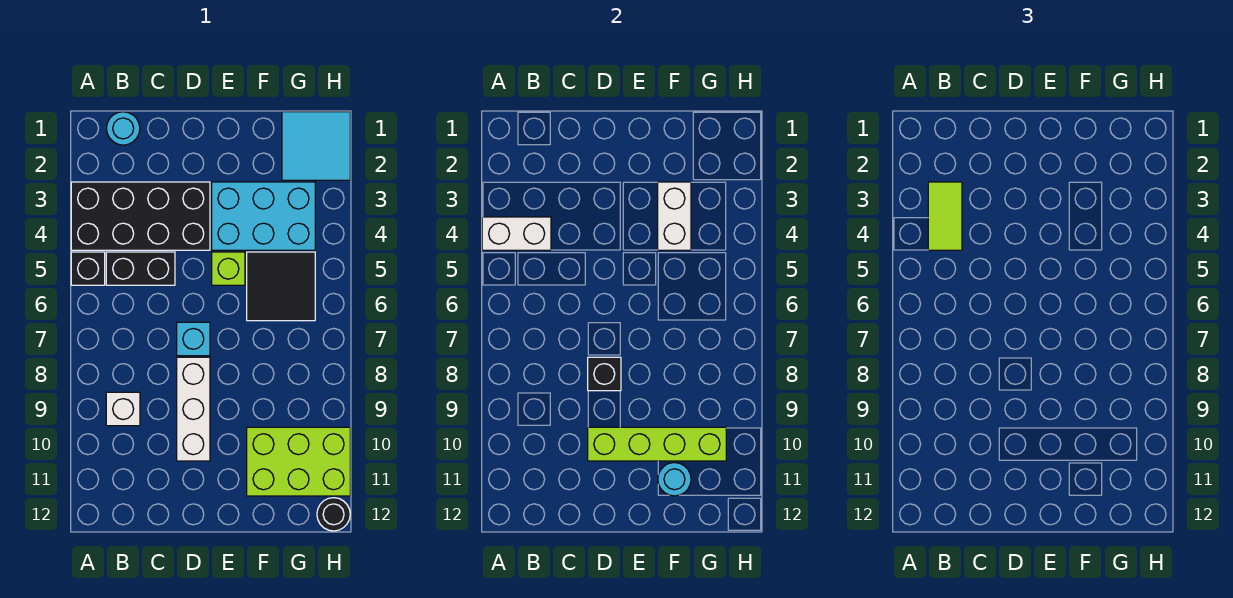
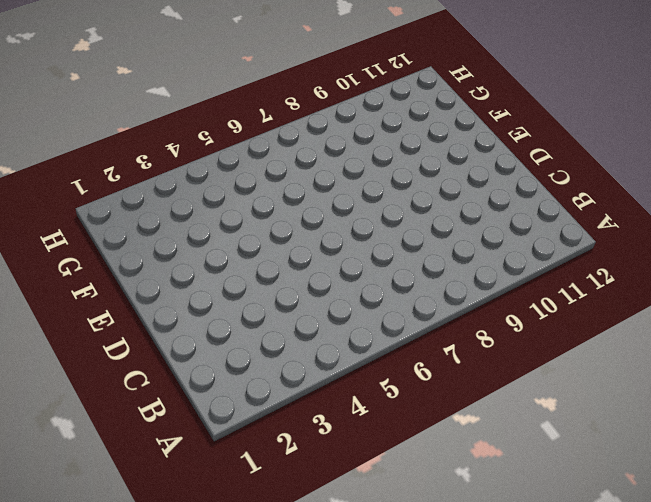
none -> black brick A3:D4 level 1
none -> black brick A5 level 1
none -> cyan round brick B1 level 1

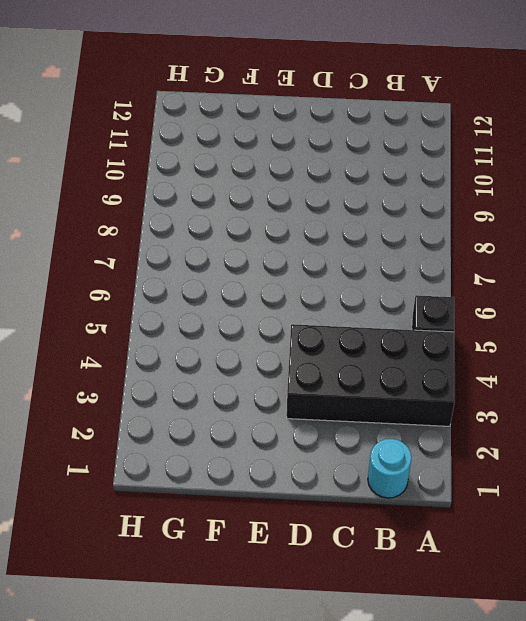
none -> black brick B5:C5 level 1
none -> white brick B9 level 1
none -> cyan brick D7 level 1

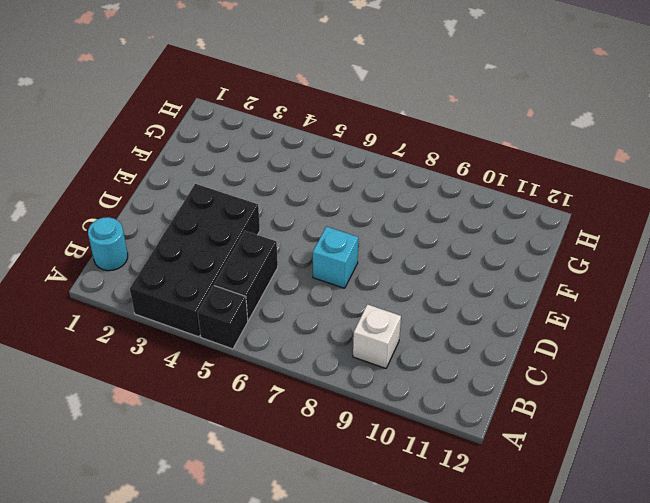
none -> white brick D8:D10 level 1
none -> cyan brick E3:G4 level 1
none -> lime brick E5 level 1

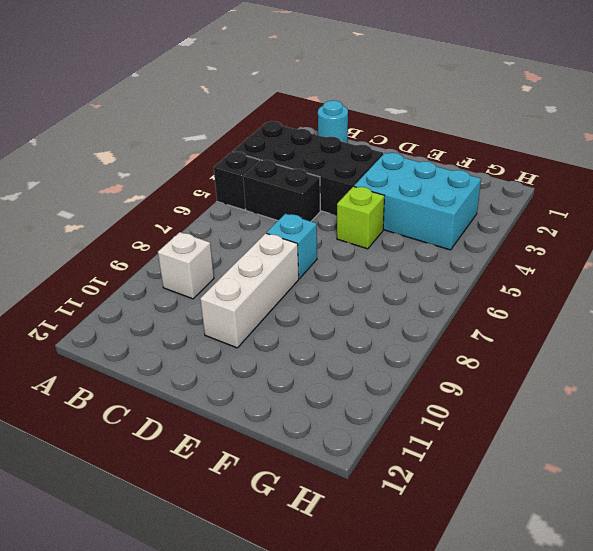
none -> black tile F5:G6 level 1
none -> lime brick F10:H11 level 1
none -> cyan tile G1:H2 level 1

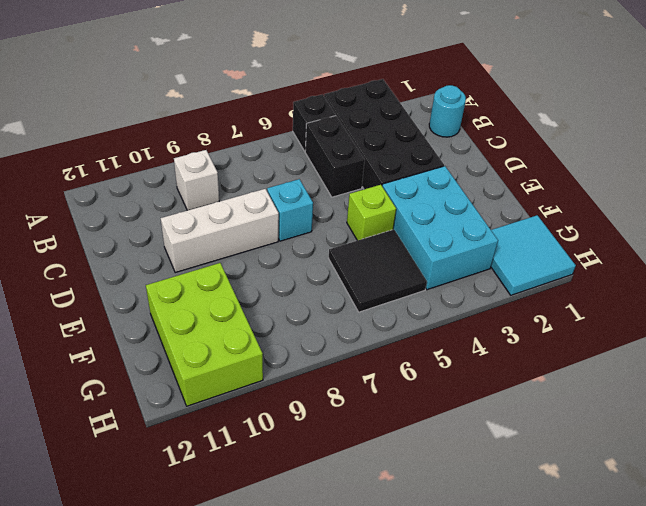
none -> black round brick H12 level 1
none -> white brick A4:B4 level 2
none -> black brick D8 level 2

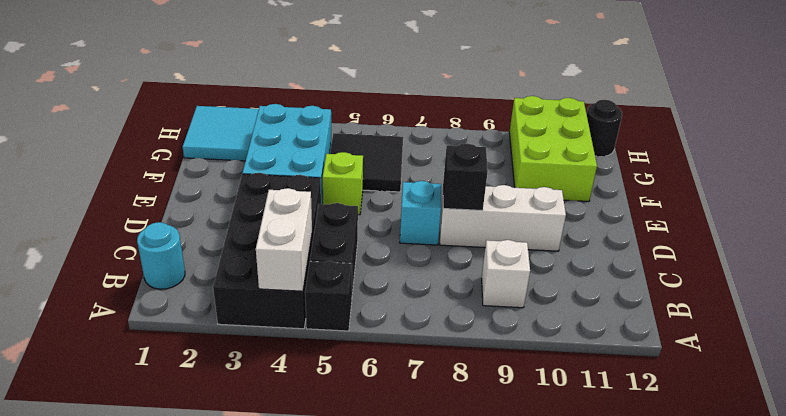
none -> lime brick D10:G10 level 2
none -> white brick F3:F4 level 2
none -> cyan round brick F11 level 2

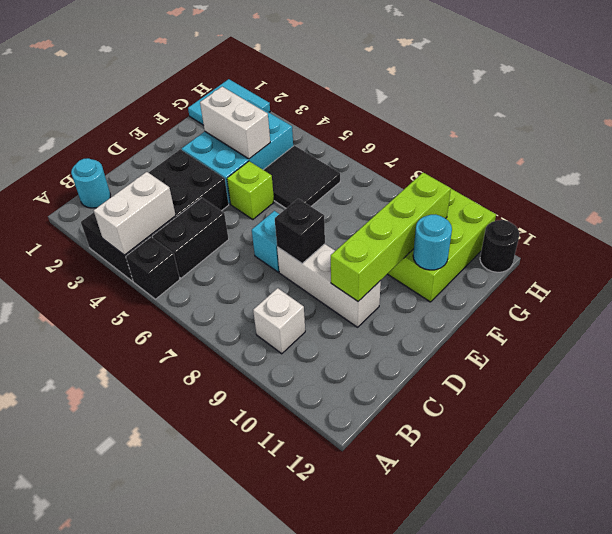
none -> lime tile B3:B4 level 3

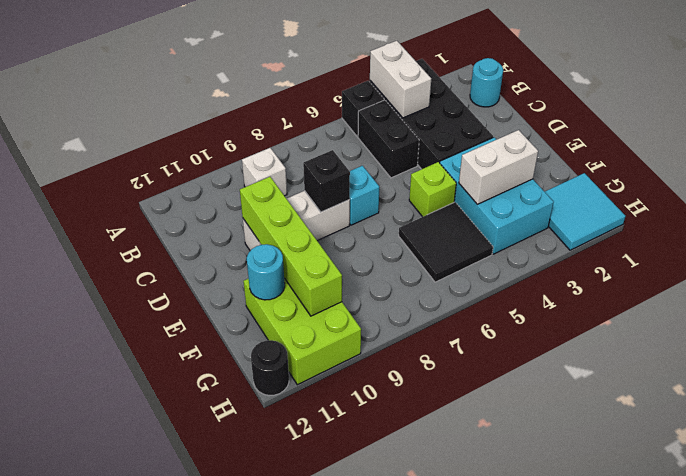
none -> lime tile B3:B4 level 3

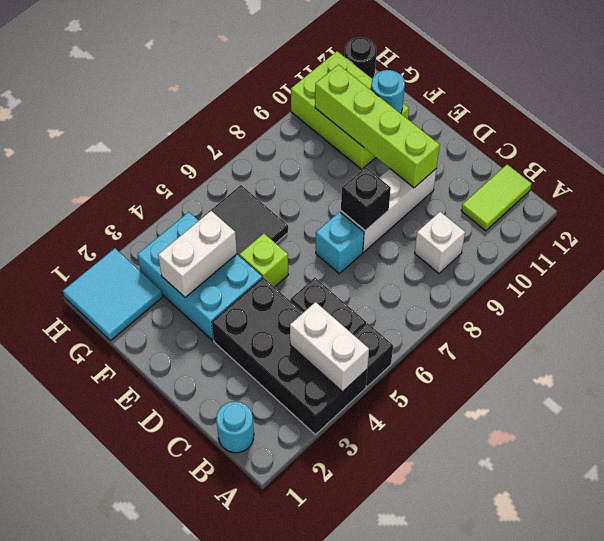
lime tile B11:B12 level 1 -> lime tile B3:B4 level 3

